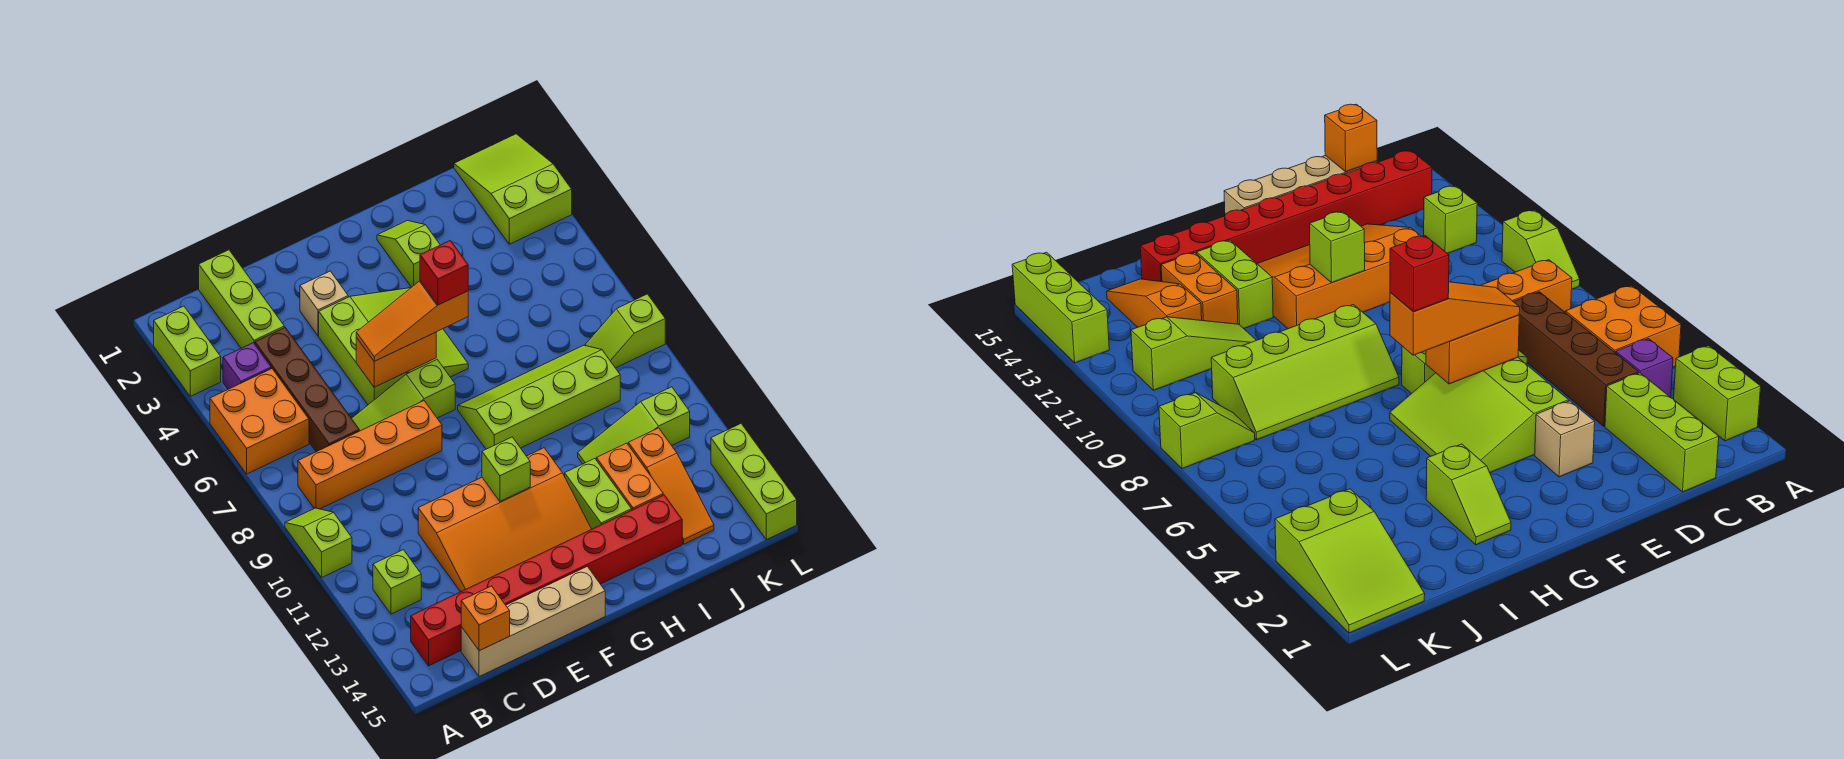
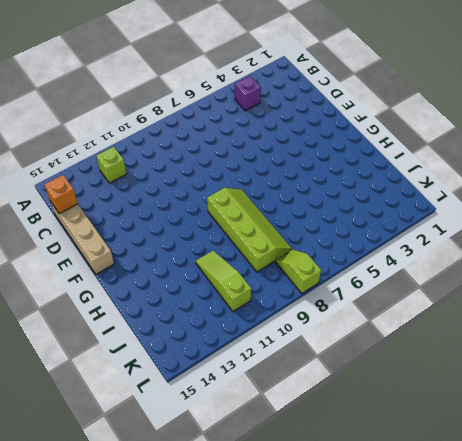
none -> lime brick A2:A3 level 1
none -> orange brick A5:B6 level 1
none -> lime slope A9:A10 level 1 top 10

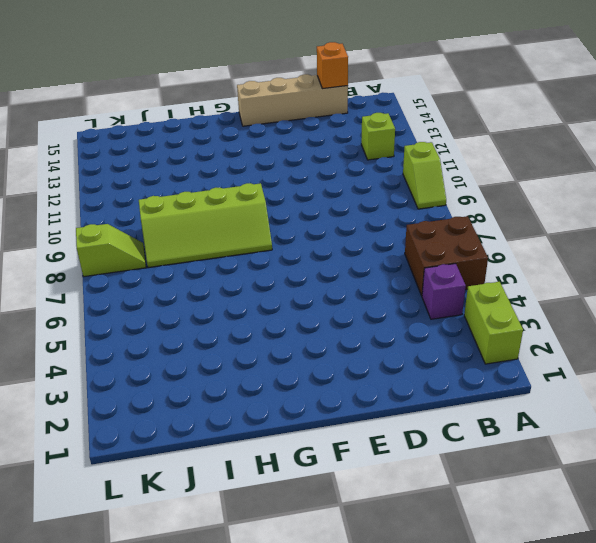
brown brick A5:B6 level 1 -> orange brick A5:B6 level 1
none -> orange brick B8:E8 level 1
none -> red brick B14:I14 level 1
none -> lime brick C1:C3 level 1

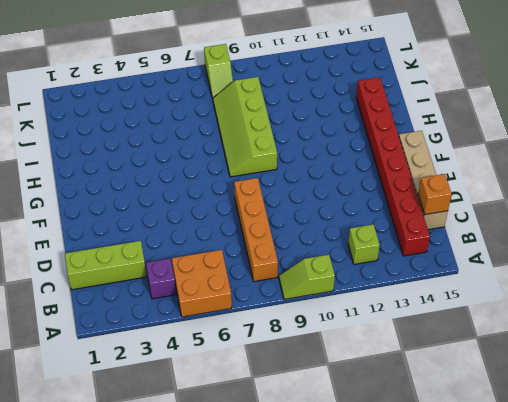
none -> lime brick A2:A3 level 1
none -> brown brick C4:C7 level 1
none -> lime slope D7:F7 level 1 top F

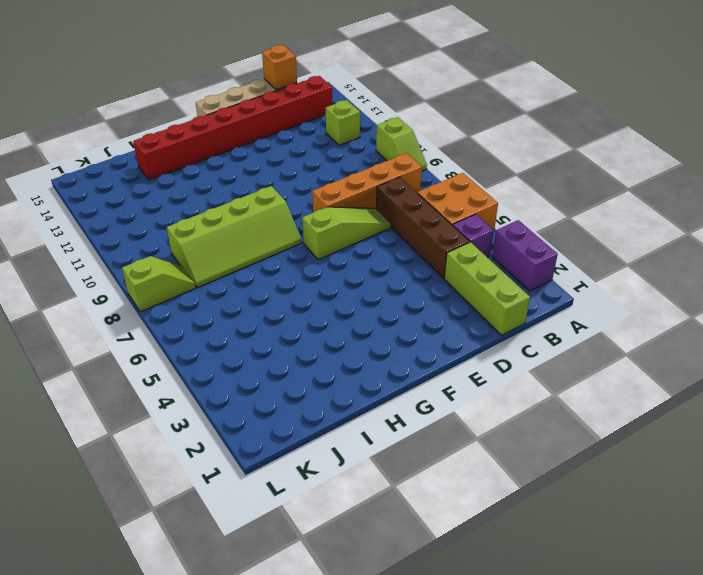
purple brick A2:A3 level 1 -> lime brick A2:A3 level 1
none -> orange slope D11:G13 level 1 top 11
none -> tan brick E3 level 1
none -> lime slope E4:G6 level 1 top E

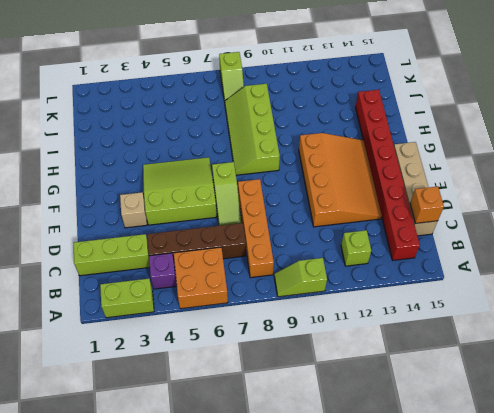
none -> lime slope H2:H3 level 1 top 3
none -> lime brick H12:H13 level 1
none -> lime slope I11:K11 level 1 top K

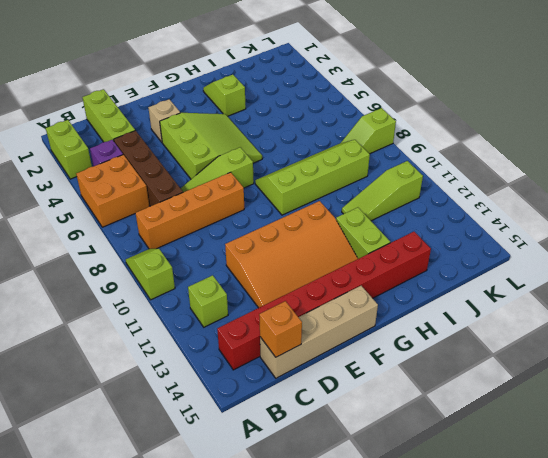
none -> orange brick I12:I13 level 1
none -> orange slope J12:J14 level 1 top 12
none -> lime slope K1:L3 level 1 top 3

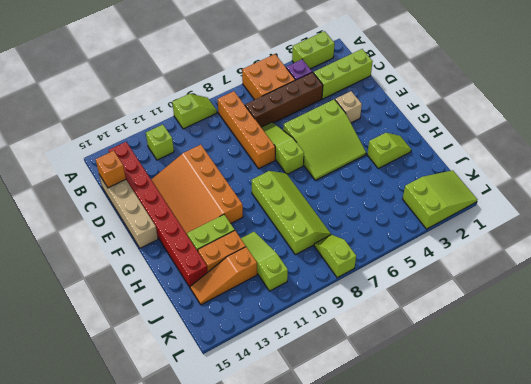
none -> lime brick L13:L15 level 1
none -> orange brick E6:F6 level 2
none -> lime brick F11 level 2

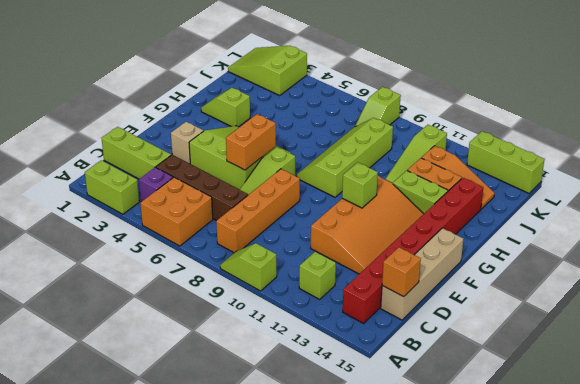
none -> orange slope E6:G6 level 3 top G
none -> red brick G6 level 4

